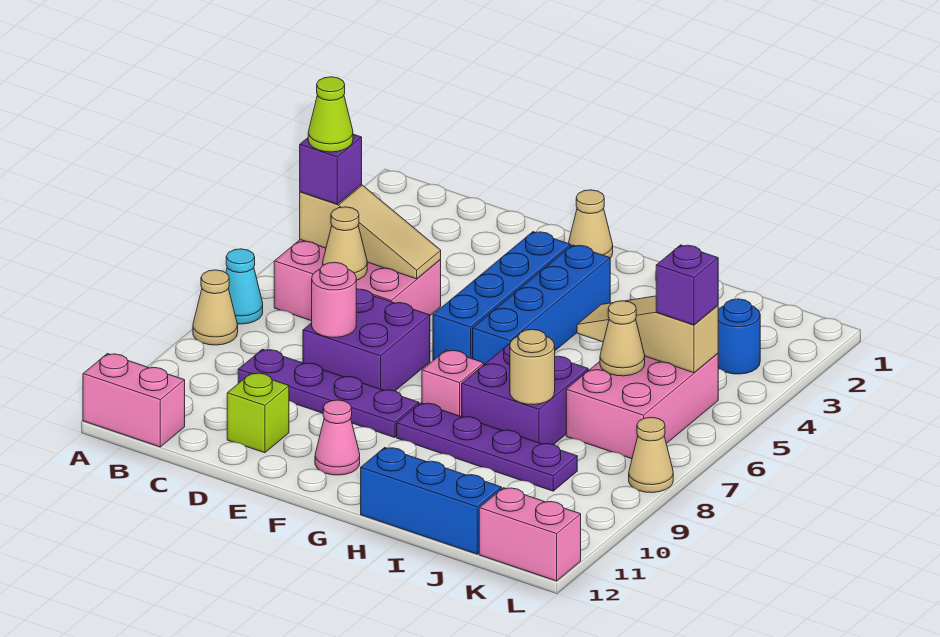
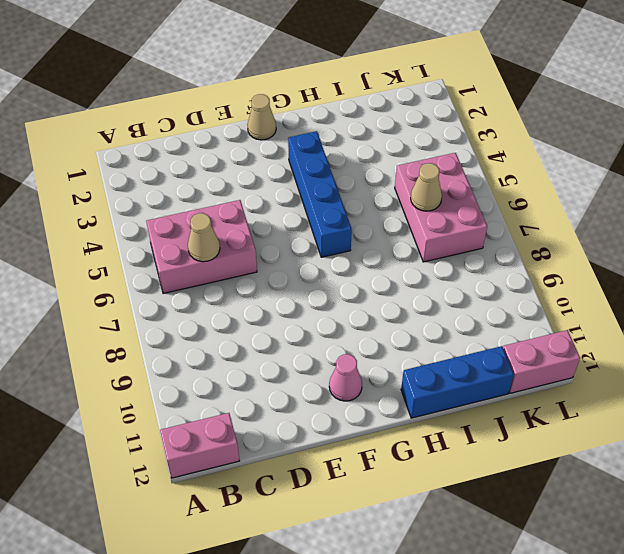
none -> cyan cone A7 level 1
none -> tan cone A8 level 1
none -> purple plate C9:F9 level 1

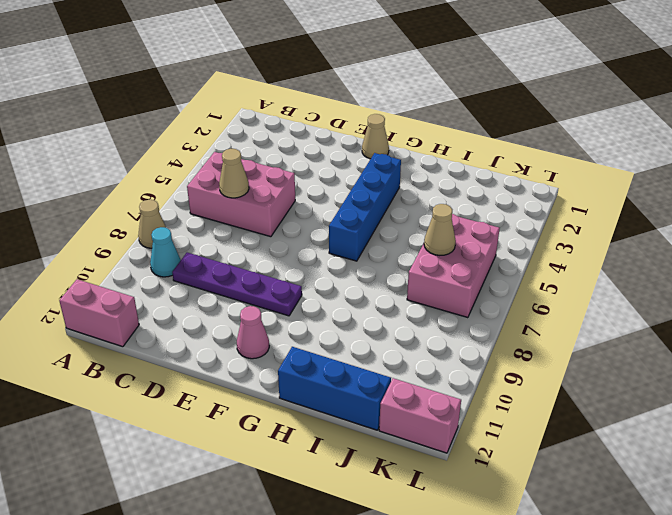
cyan cone B9 level 1 -> cyan cone A7 level 1
none -> purple brick D7:E8 level 1
none -> lime brick D11 level 1
none -> blue brick F3:F6 level 1

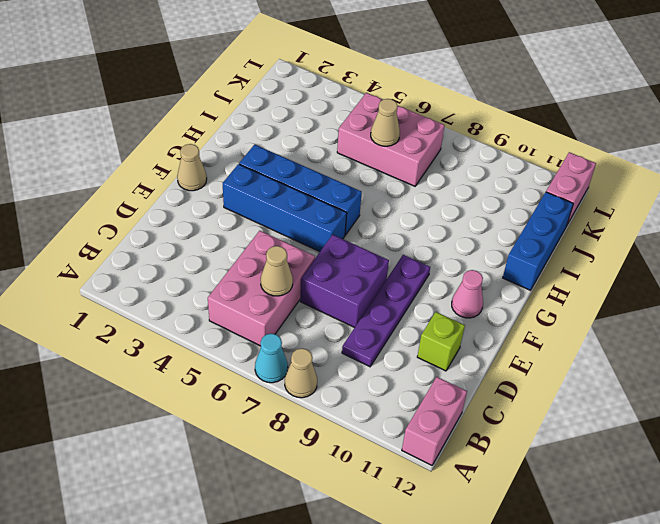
none -> pink brick G8 level 1
none -> purple plate G9:J9 level 1
none -> purple brick H7:I8 level 1

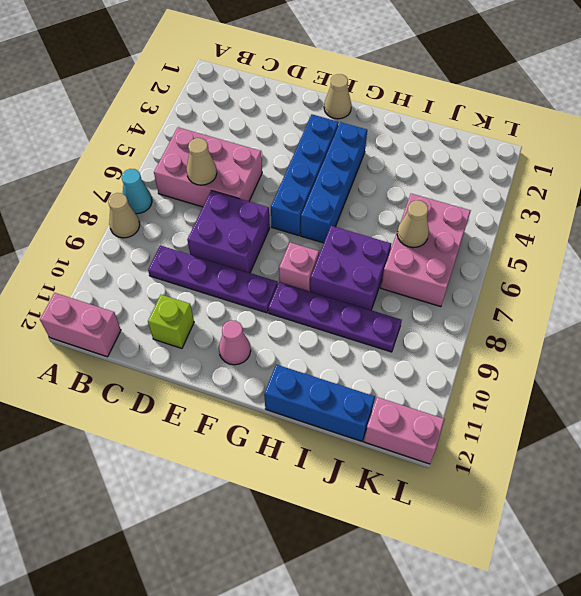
none -> blue round brick K3 level 1
none -> tan cone L8 level 1
none -> tan slope B5:D5 level 2 top B

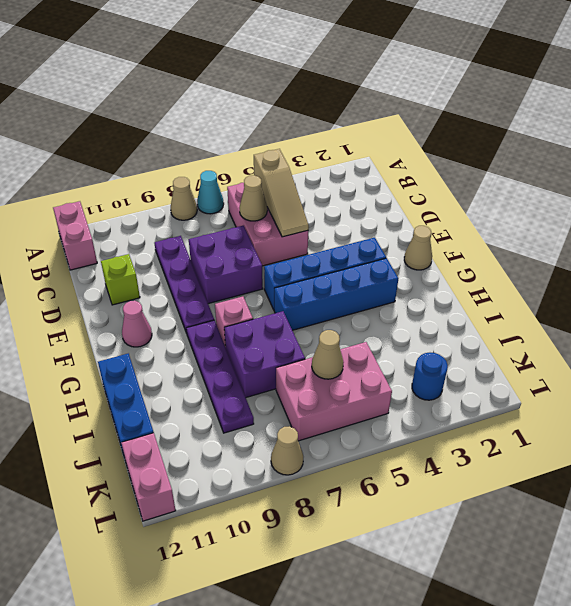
none -> pink round brick D8 level 2
none -> tan slope I5:K5 level 2 top K
none -> tan round brick I8 level 2

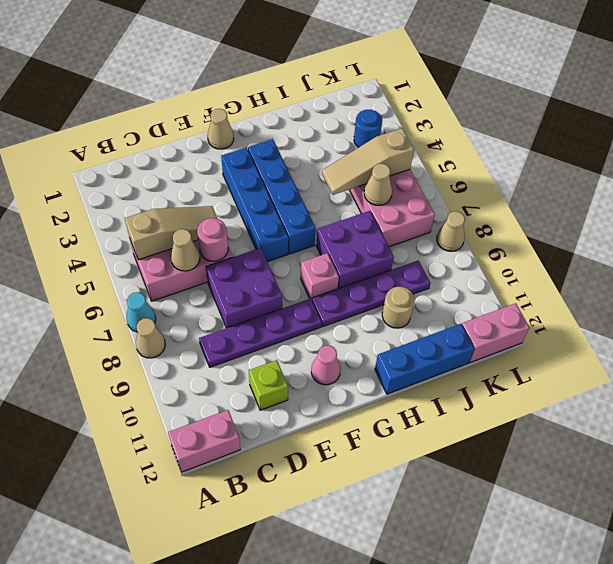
pink round brick D6 level 2 -> pink round brick D8 level 2
tan round brick I10 level 1 -> tan round brick I8 level 2
none -> purple brick B5 level 3
none -> purple brick K5 level 3
none -> lime cone B5 level 4

